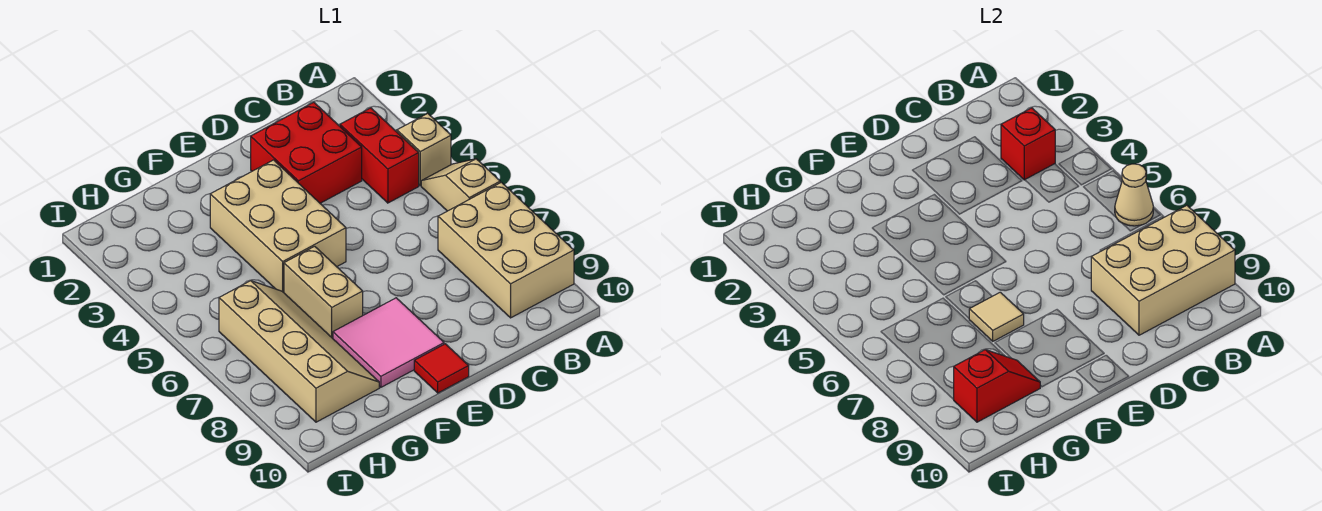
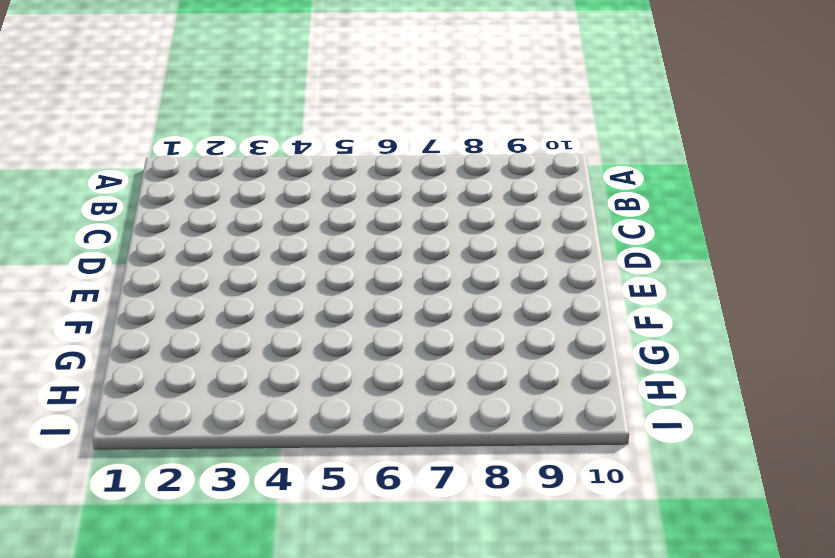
none -> tan brick A4 level 1
none -> tan slope A5:A6 level 1 top 6
none -> tan brick A7:B9 level 1

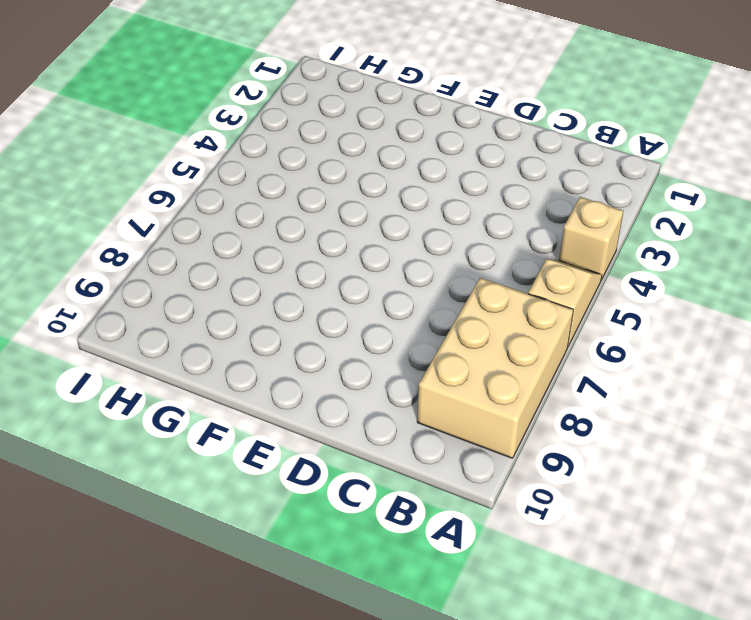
none -> red brick B3:B4 level 1
none -> red brick C2:D3 level 1
none -> tan brick E3:F5 level 1

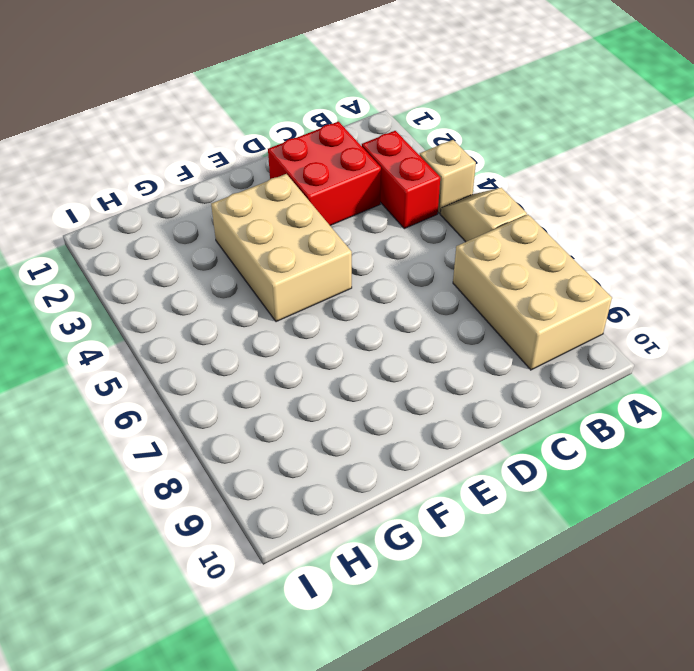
none -> pink tile E8:F9 level 1
none -> red tile E10 level 1
none -> tan brick F6:F7 level 1

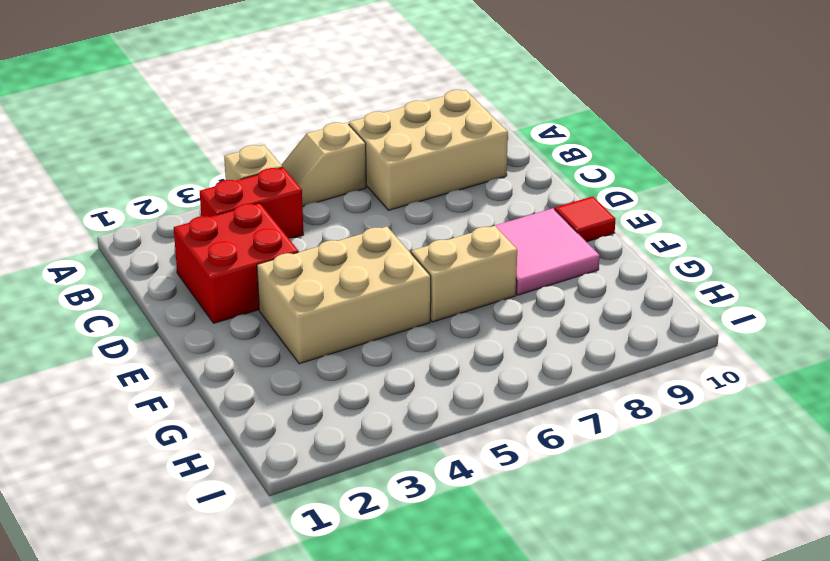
none -> tan slope G6:H9 level 1 top H
none -> tan cone A6 level 2
none -> tan brick A8:C9 level 2

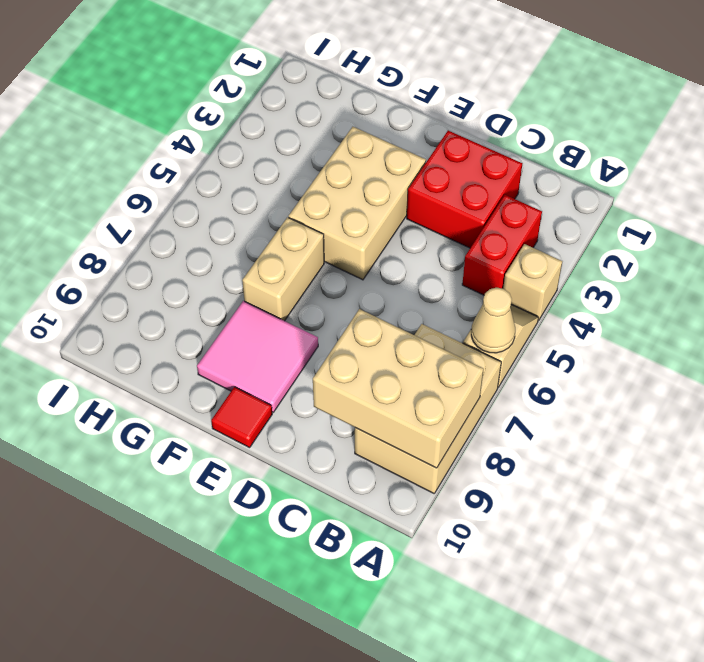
none -> tan slope G6:H9 level 1 top H
none -> red brick B3 level 2
none -> tan tile F7 level 2

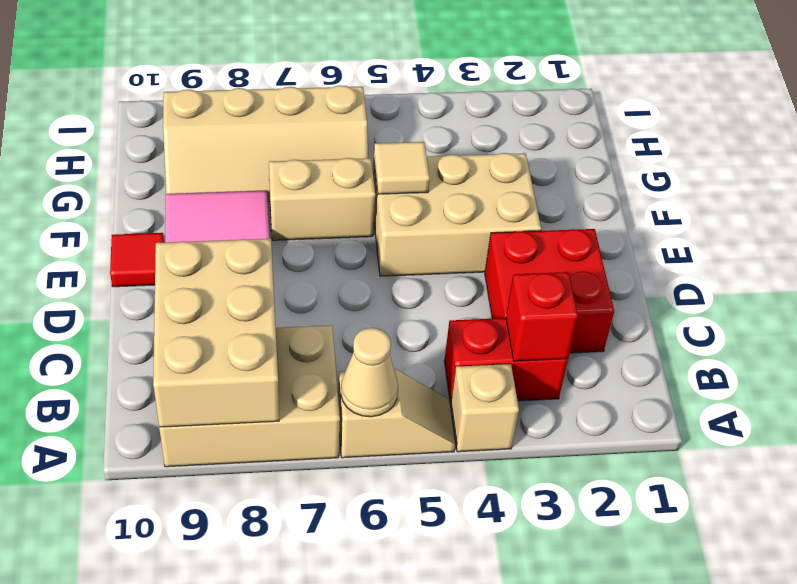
tan tile F5 level 2 -> tan tile F7 level 2
none -> red slope G9:H9 level 2 top H

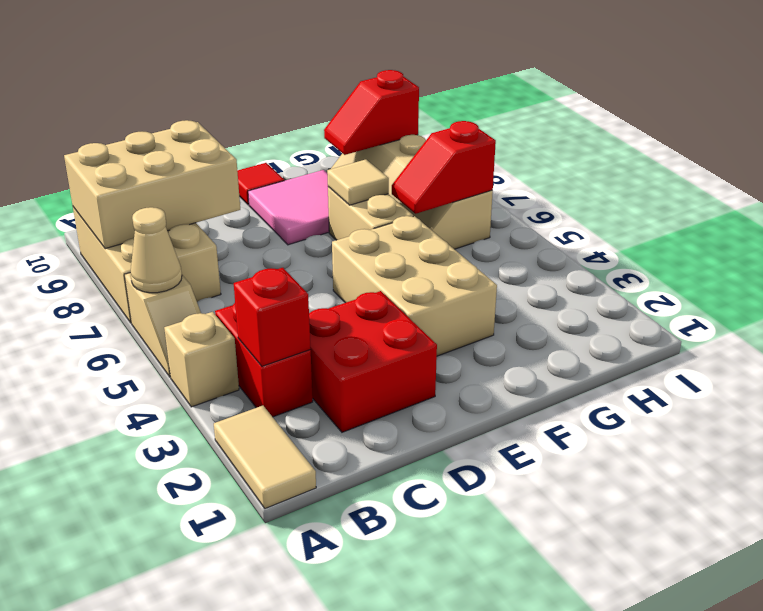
tan tile A1:A2 level 1 -> none
red slope G6:H6 level 2 top H -> none

